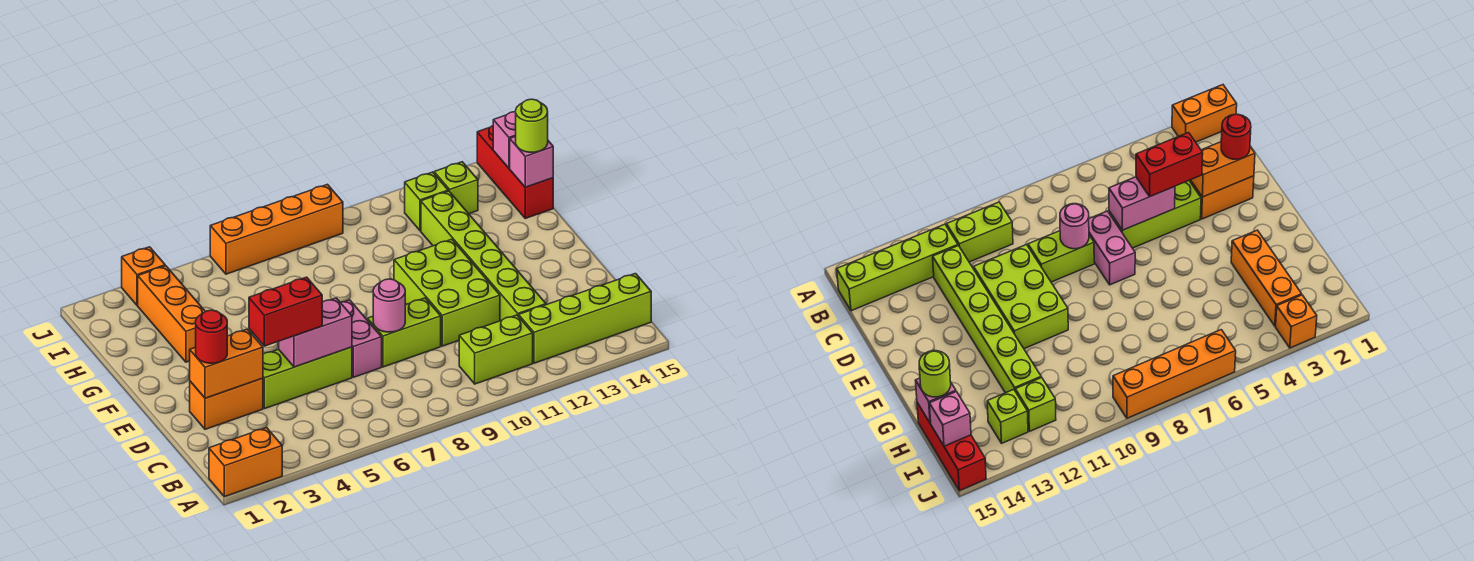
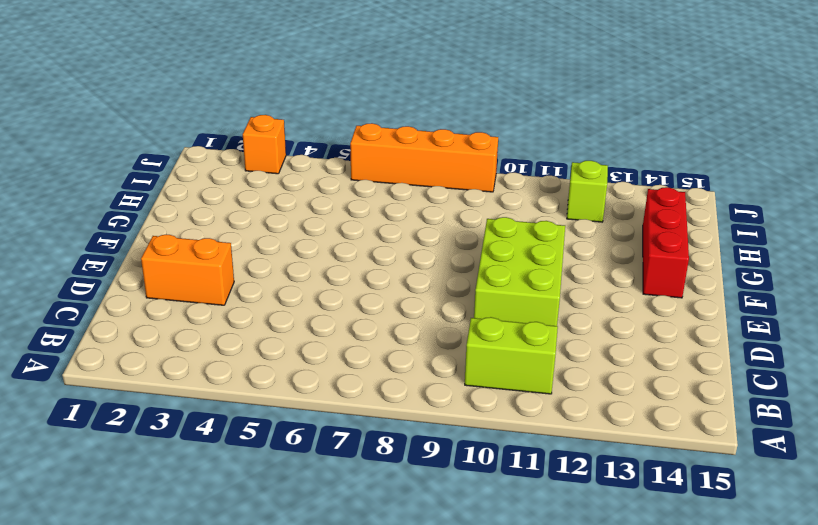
red brick F14:H14 level 1 -> red brick H15:J15 level 1
none -> orange brick A1:A2 level 1
none -> lime brick B12:B15 level 1
none -> lime brick C12:H12 level 1

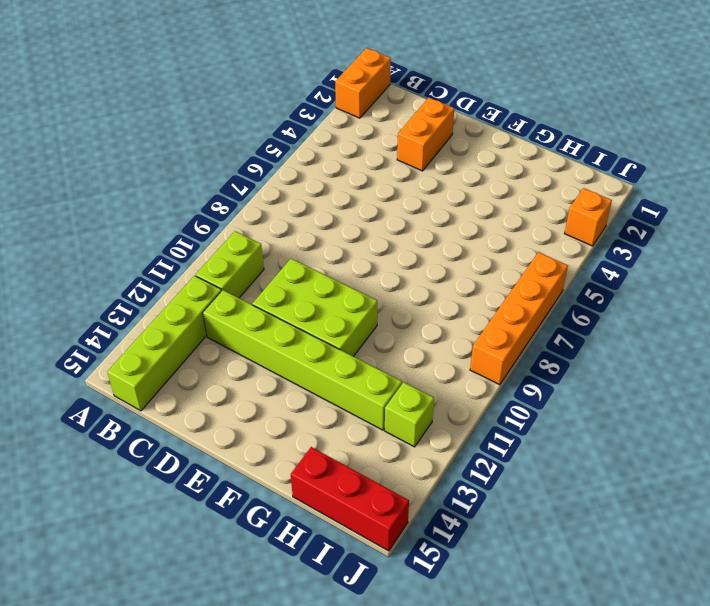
none -> lime brick D4:D6 level 1
none -> pink brick D7:E7 level 1
none -> lime brick D8:D9 level 1

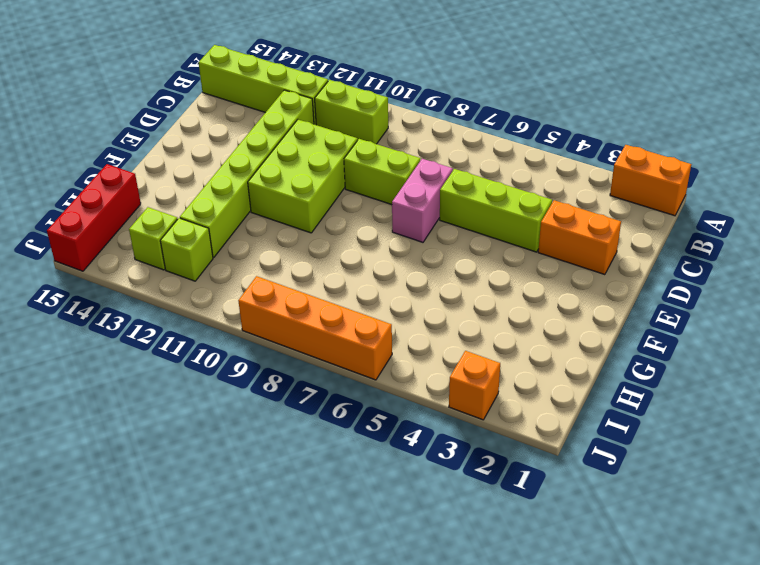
none -> orange brick G3:I3 level 1
none -> orange brick D2:D3 level 2
none -> pink brick D5:D6 level 2

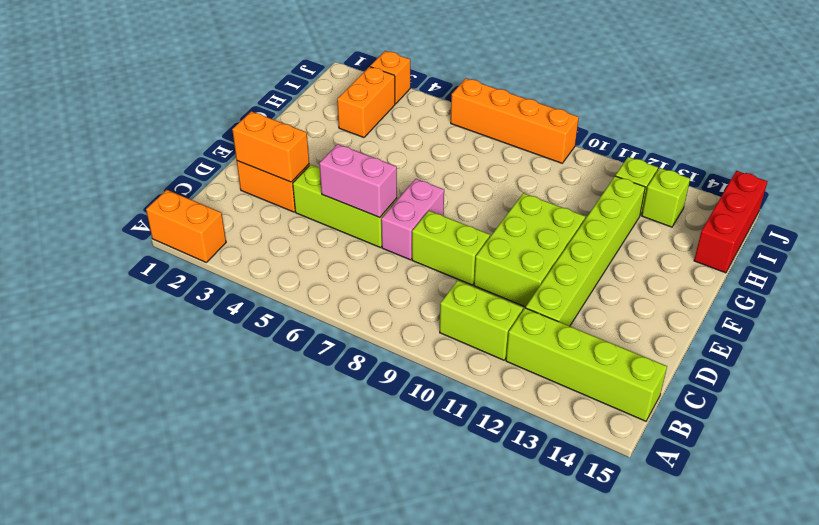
orange brick H3:I3 level 1 -> orange brick G3:I3 level 1
none -> pink round brick D8 level 2
none -> pink brick H15 level 2
none -> pink brick I15 level 2

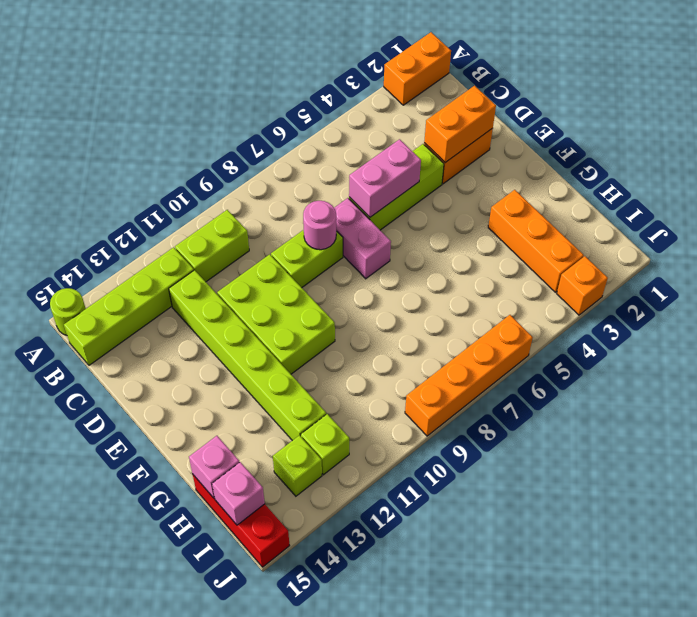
lime round brick A15 level 1 -> lime round brick H15 level 3
none -> red round brick D2 level 3
none -> red brick D4:D5 level 3

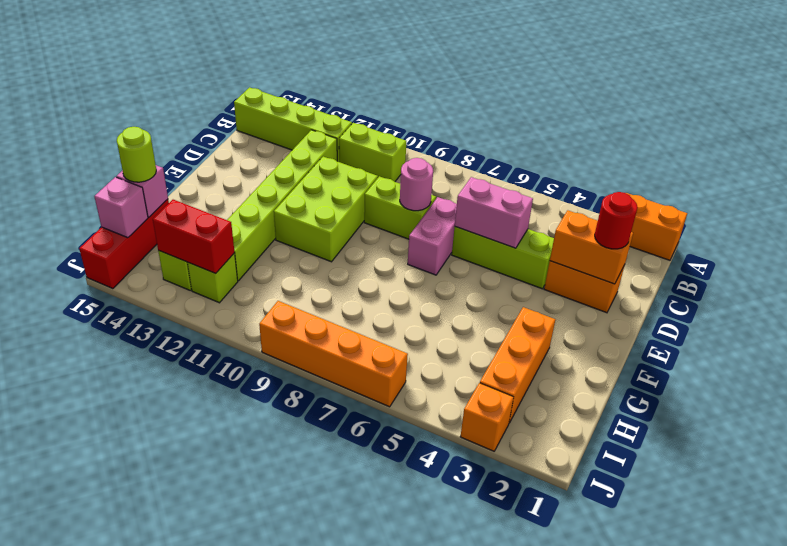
red brick I12:I13 level 2 -> red brick D4:D5 level 3

